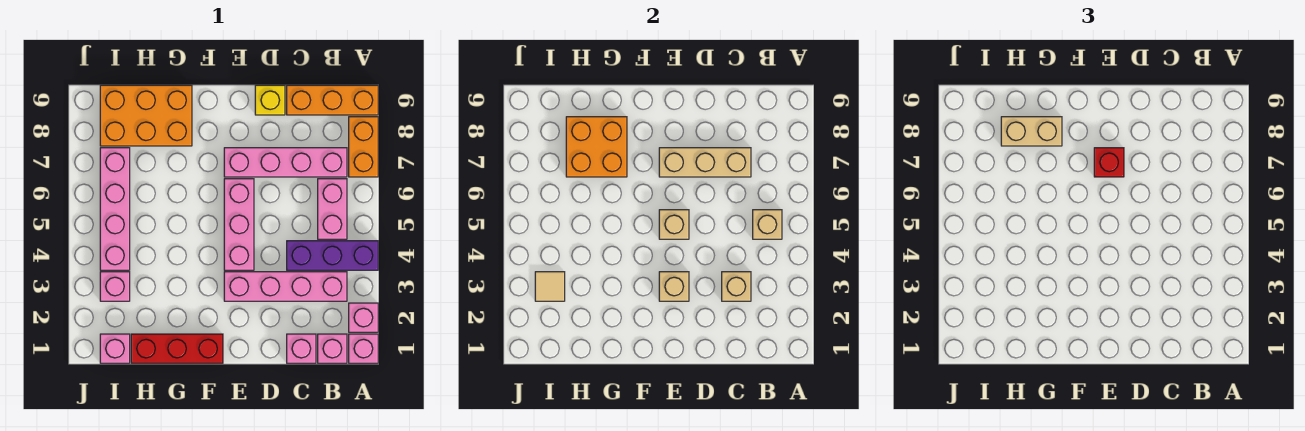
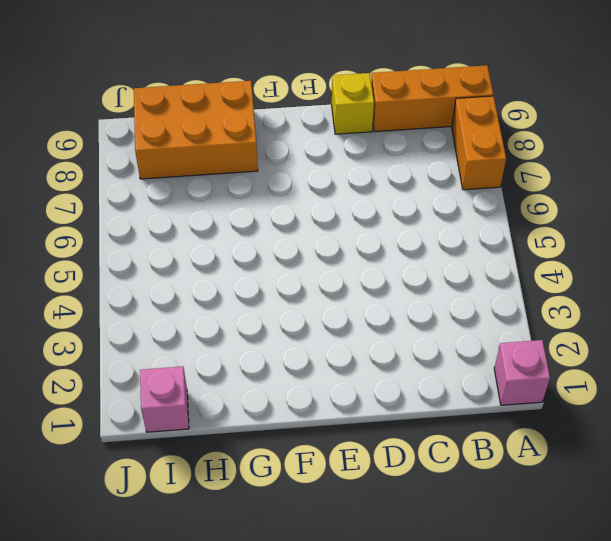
none -> pink brick A2 level 1
none -> purple brick A4:C4 level 1
none -> pink brick B1 level 1

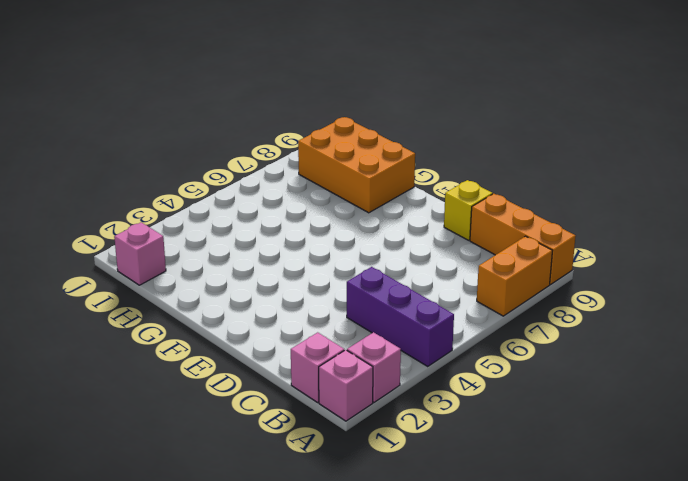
none -> pink brick B3:E3 level 1
none -> pink brick B5:B6 level 1
none -> pink brick B7:E7 level 1

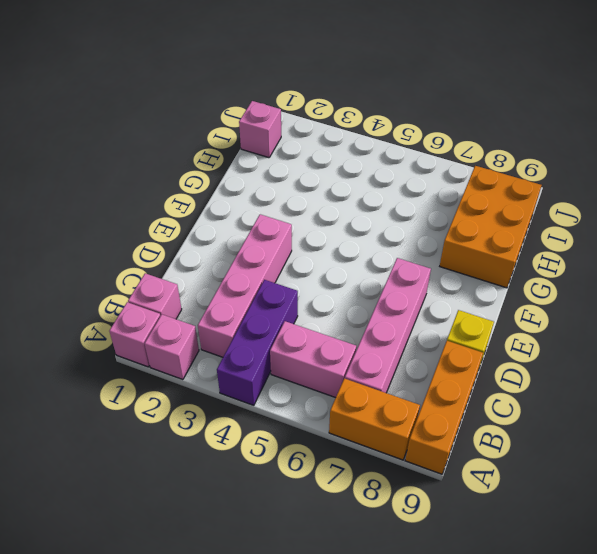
none -> pink brick C1 level 1
none -> pink brick E4:E6 level 1
none -> red brick F1:H1 level 1

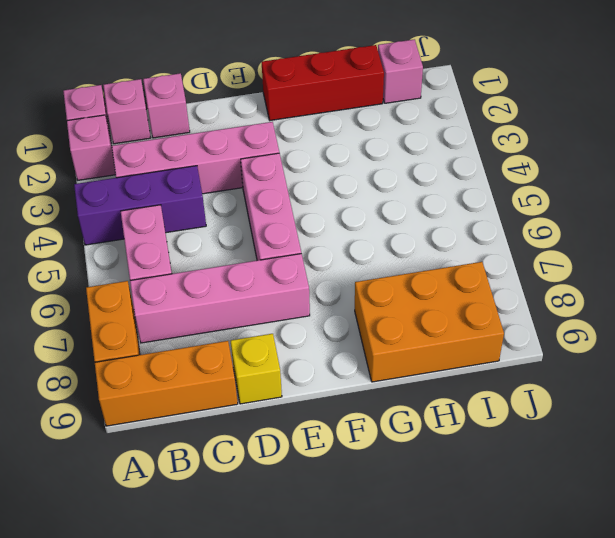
none -> pink brick I3 level 1
none -> pink brick I4:I7 level 1
none -> tan brick B5 level 2

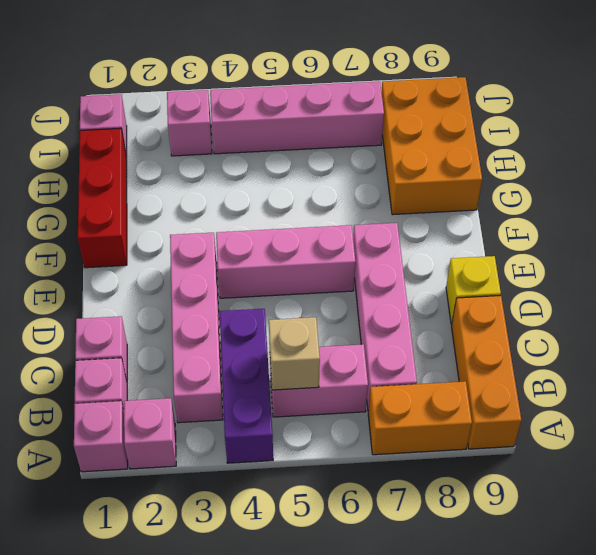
none -> tan brick C3 level 2
none -> tan brick C7:E7 level 2
none -> tan brick E3 level 2

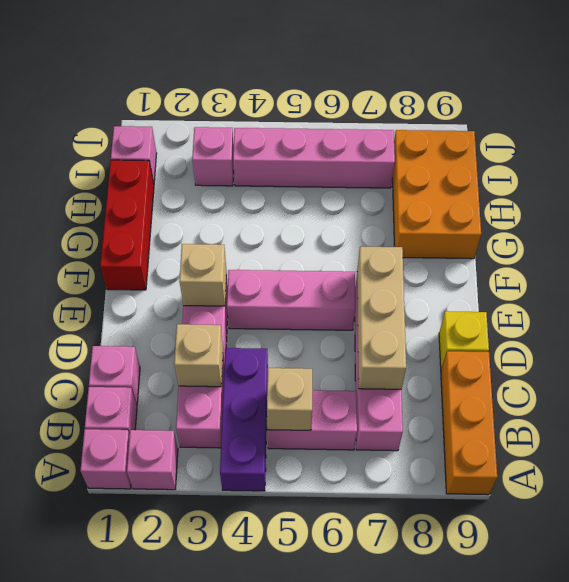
none -> orange brick A7:A8 level 1
none -> tan brick E5 level 2
none -> orange brick G7:H8 level 2

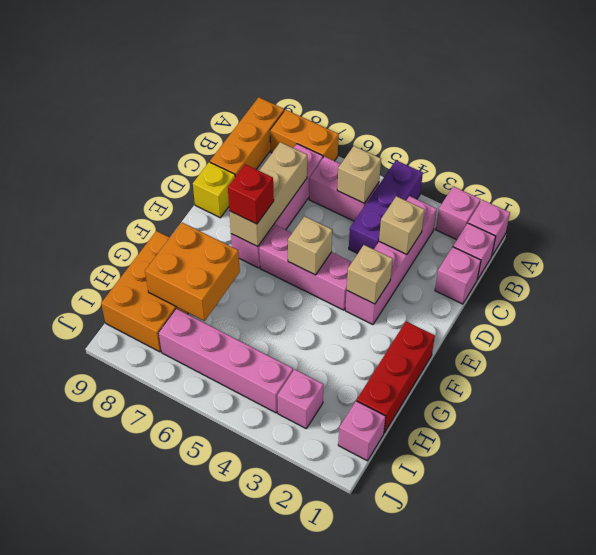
none -> tan tile I3 level 2
none -> tan brick G8:H8 level 3

